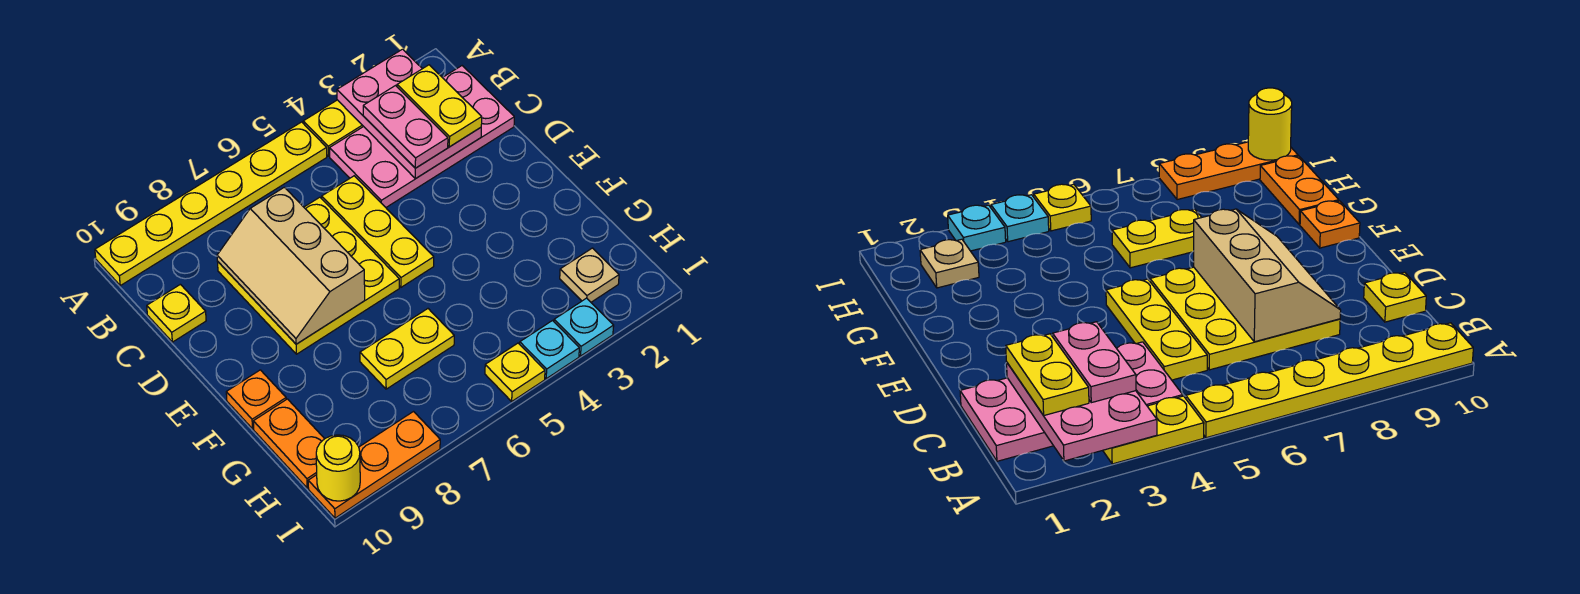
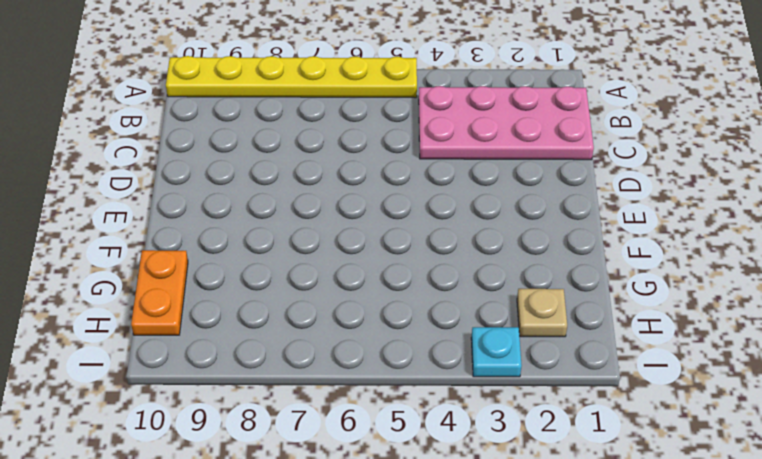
none -> yellow plate A3:A4 level 1
none -> yellow plate C5:E5 level 1
none -> yellow plate C6:E8 level 1

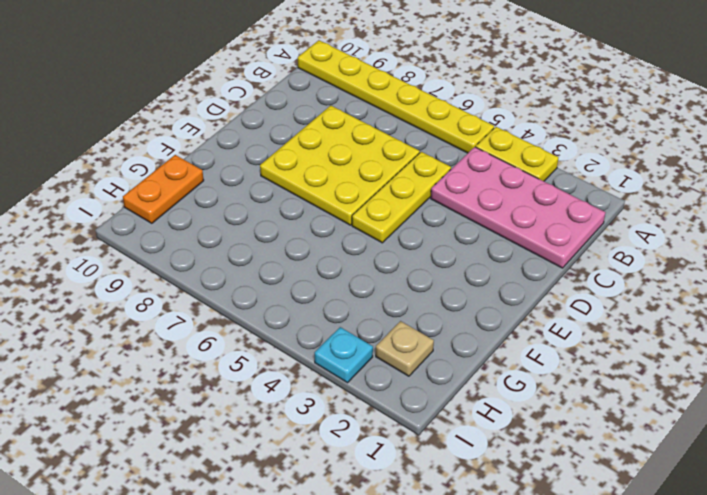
none -> yellow plate C10 level 1
none -> orange plate F10 level 1
none -> yellow plate G6:G7 level 1

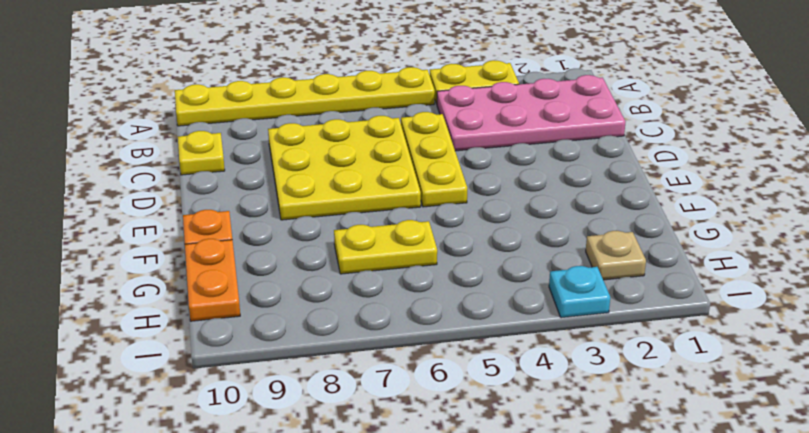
none -> cyan plate I4 level 1
none -> yellow plate I5 level 1
none -> orange plate I8:I10 level 1

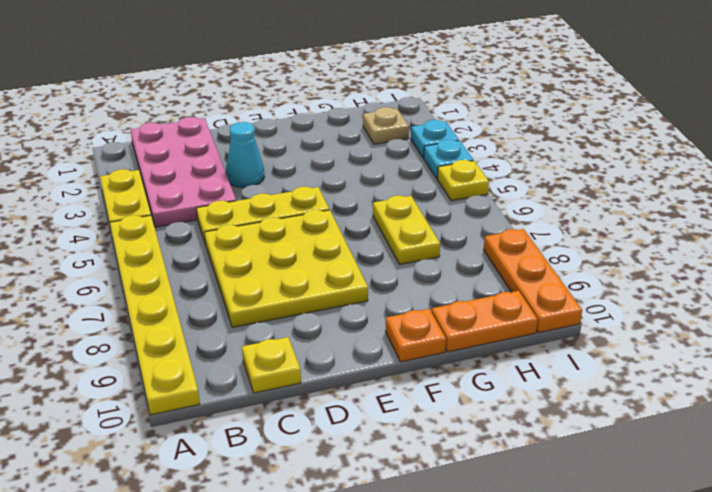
cyan cone D3 level 1 -> none
none -> pink plate A2:C3 level 2
none -> tan slope C7:E8 level 2 top 7
none -> yellow round brick I10 level 2

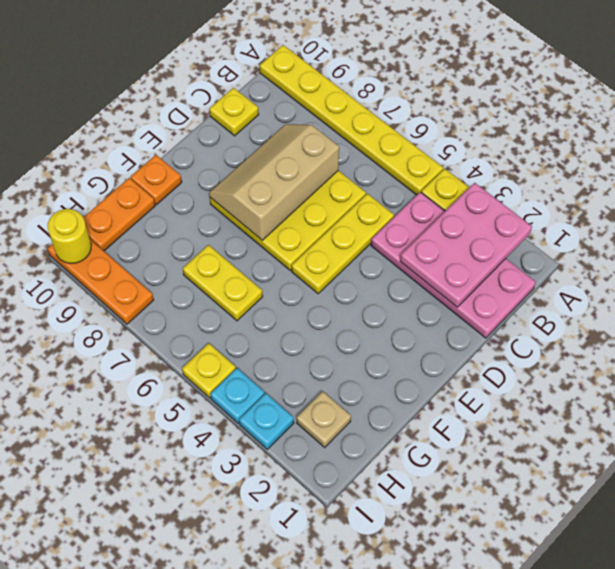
none -> yellow plate B2:C2 level 3
none -> pink plate B3:C3 level 3

